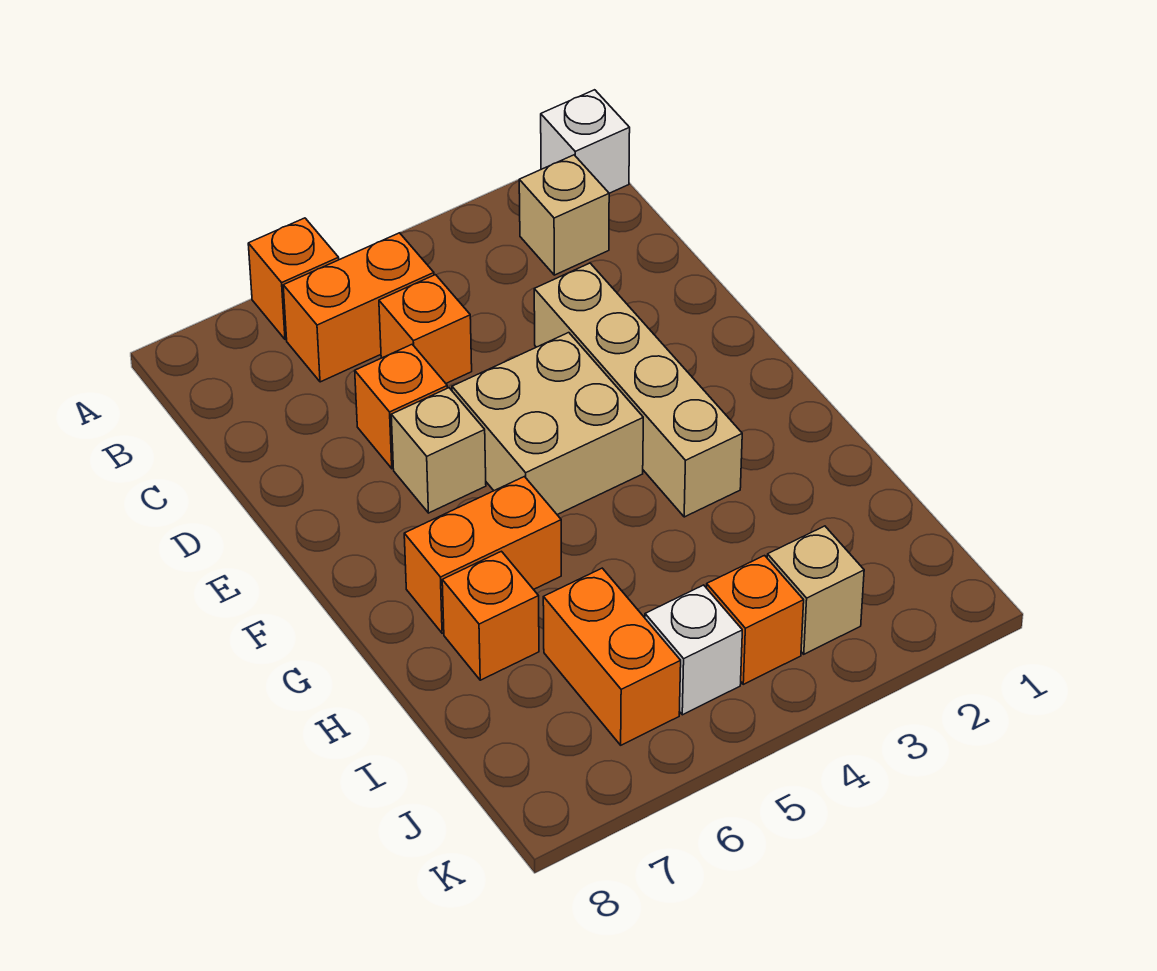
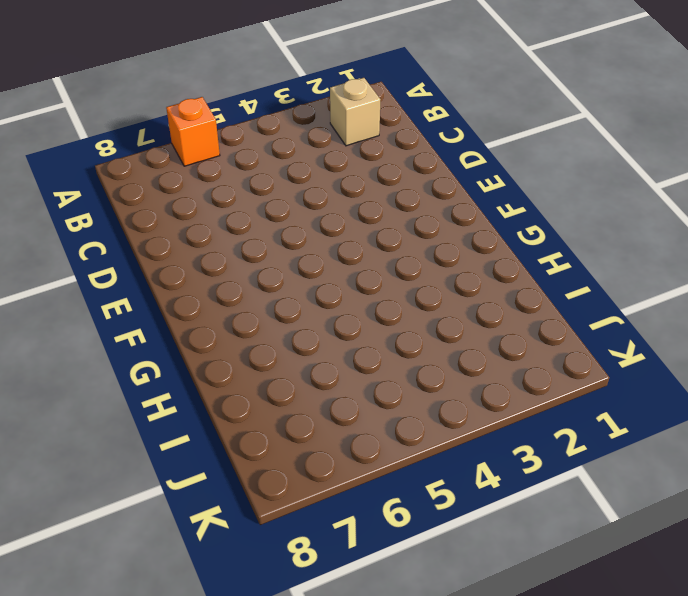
none -> white brick A1 level 1
none -> orange brick B5:B6 level 1
none -> orange brick C5 level 1

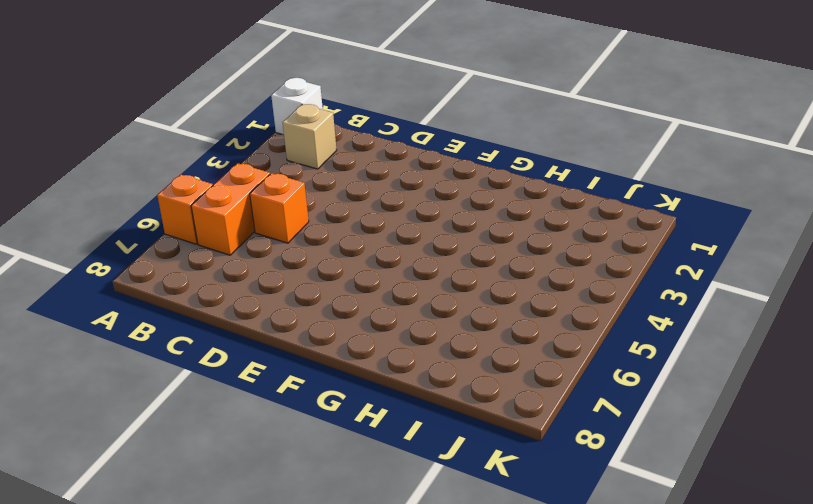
none -> tan brick D3:G3 level 1
none -> orange brick D6 level 1
none -> tan brick E4:F5 level 1

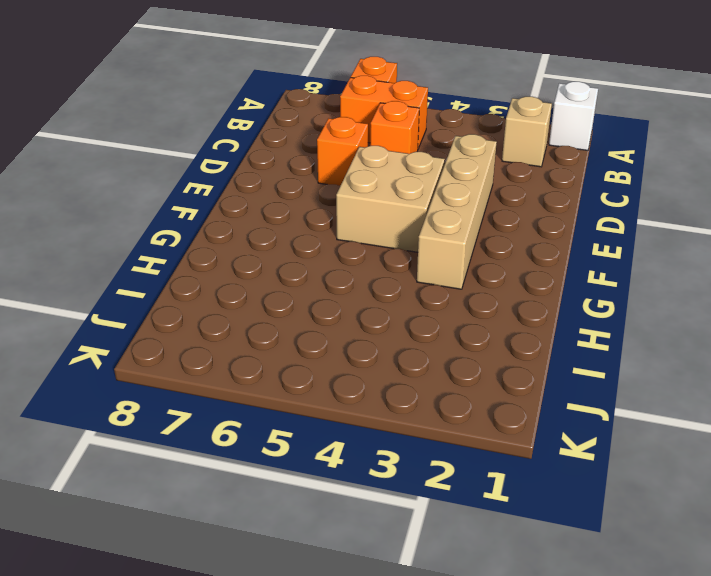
none -> tan brick E6 level 1
none -> orange brick G6:G7 level 1
none -> orange brick H7 level 1

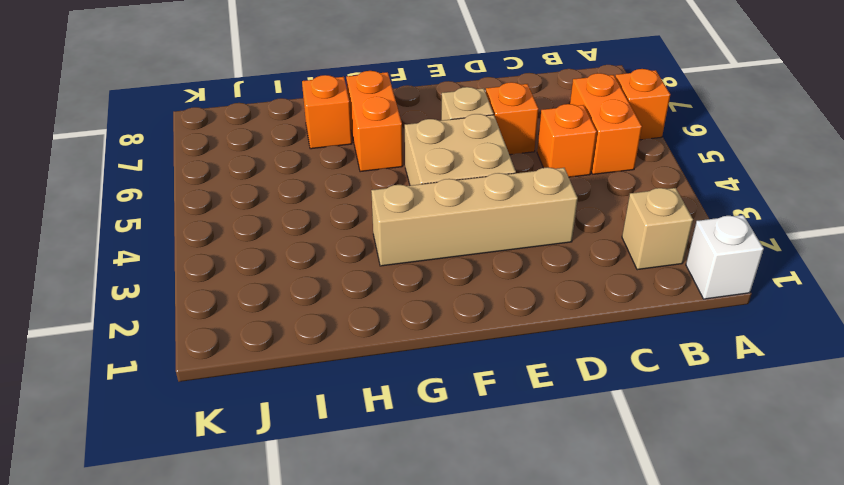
none -> orange brick I6:J6 level 1
none -> tan brick J3 level 1
none -> orange brick J4 level 1

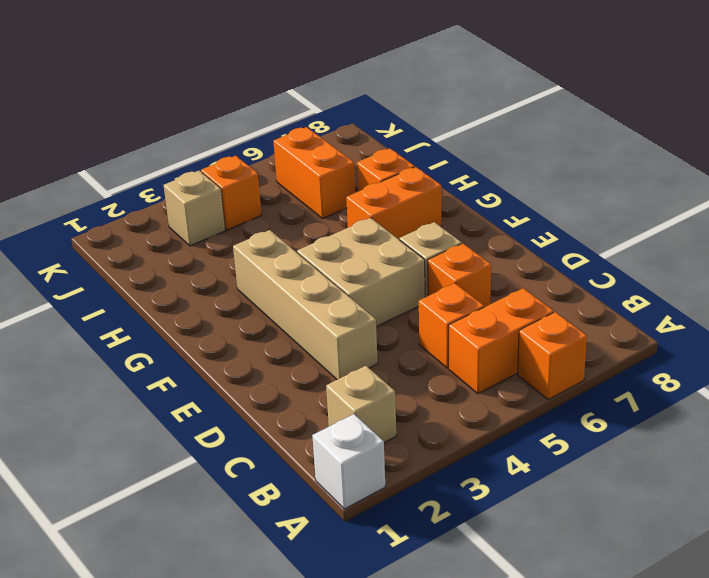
none -> white brick J5 level 1

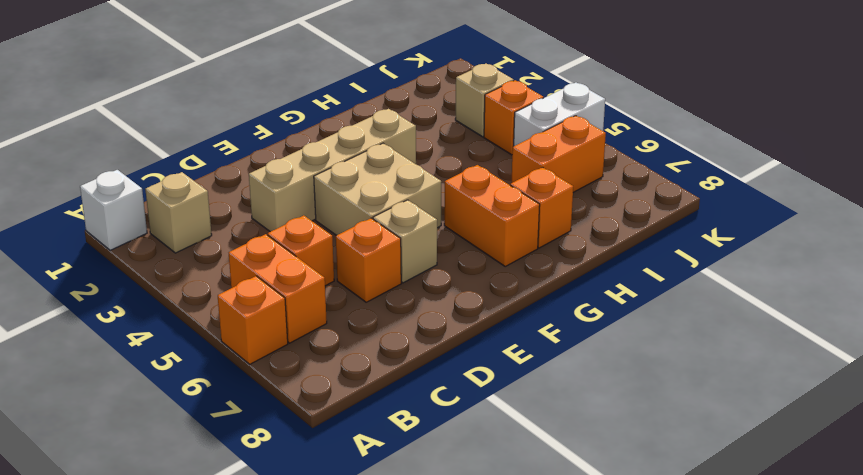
white brick J5:K5 level 1 -> white brick J5 level 1

